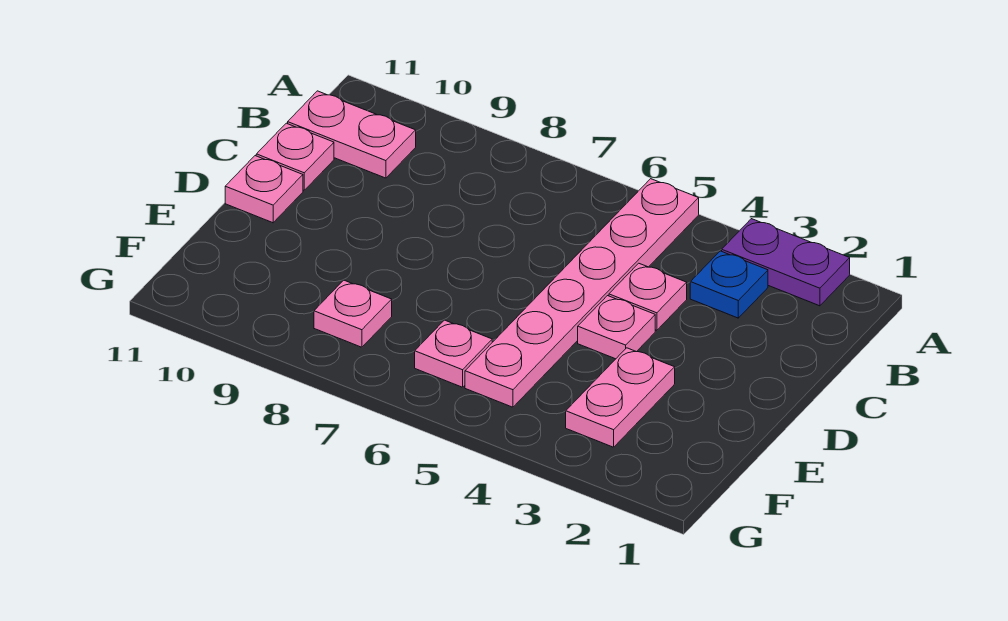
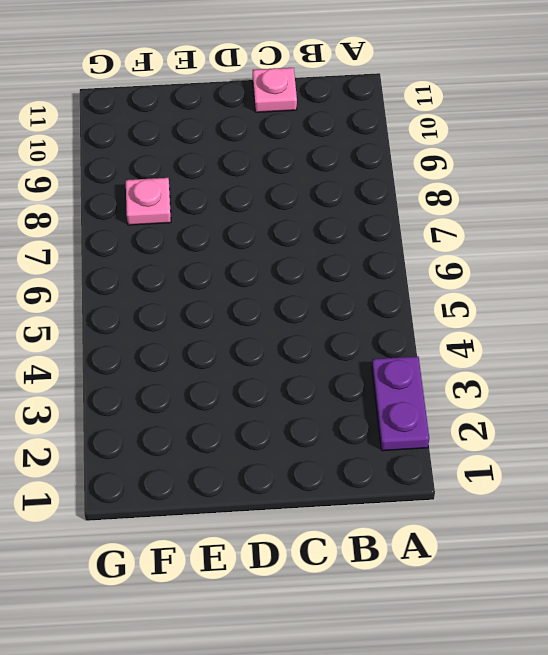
none -> pink plate A5:F5 level 1
none -> blue plate B3 level 1

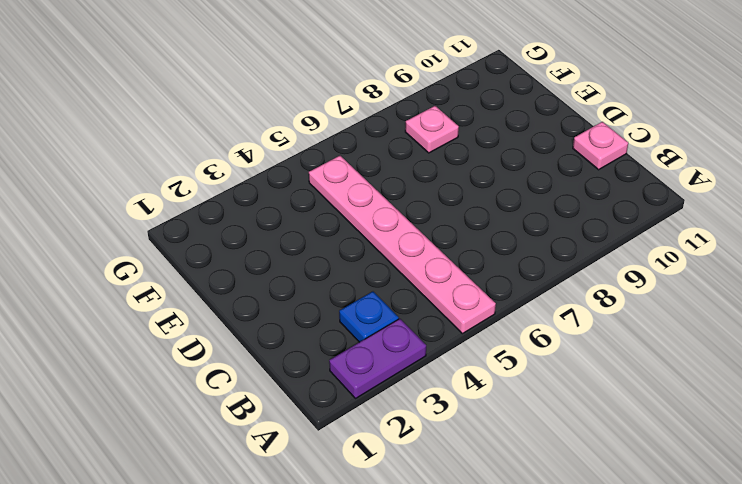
none -> pink plate B10:B11 level 1
none -> pink plate C4 level 1

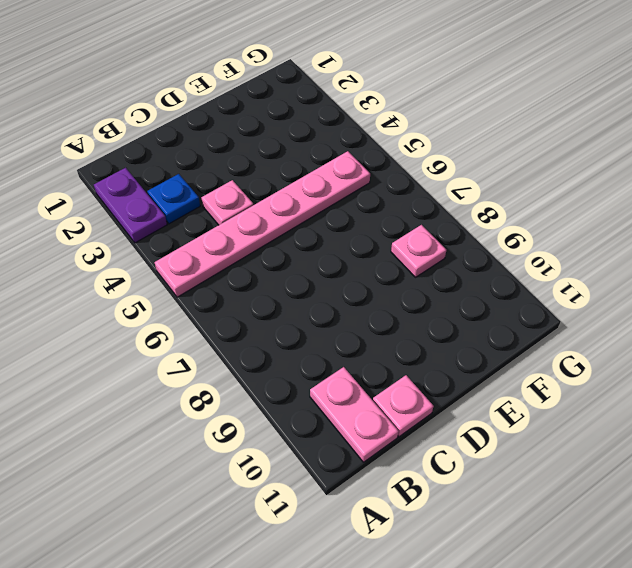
none -> pink plate D4 level 1
none -> pink plate D11 level 1

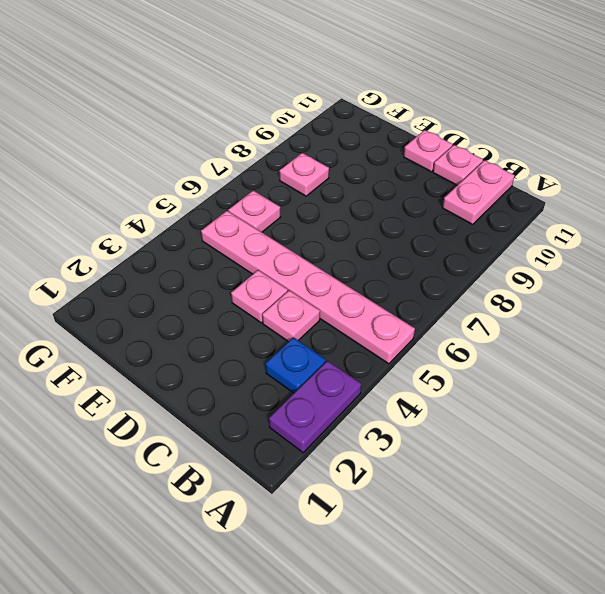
none -> pink plate E3:F3 level 1

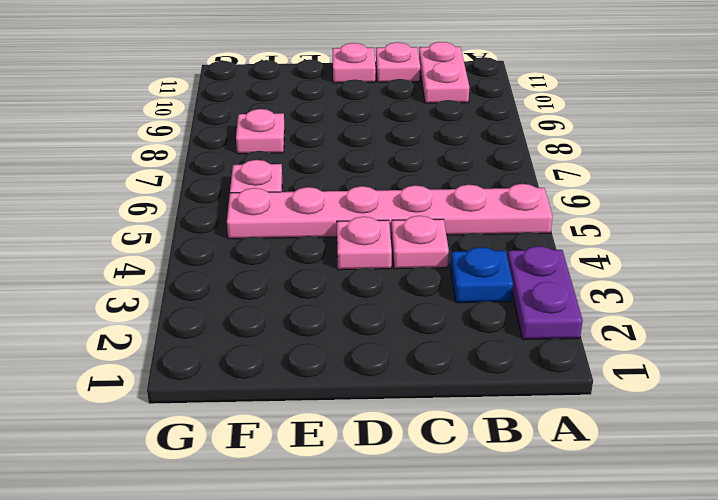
none -> pink plate E3:F3 level 1

